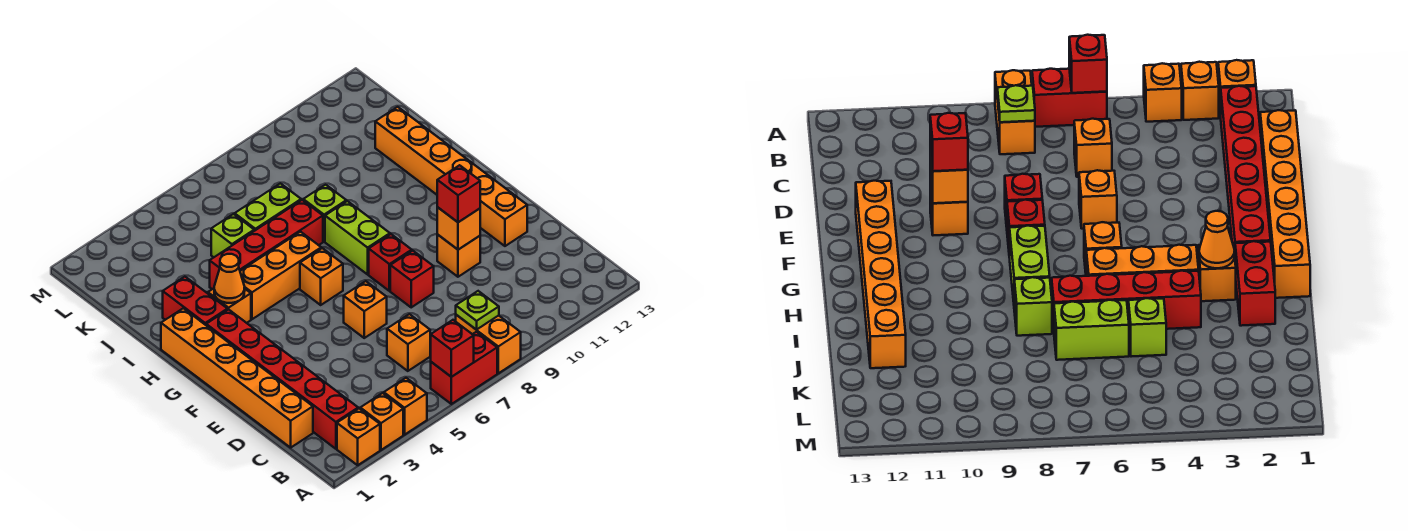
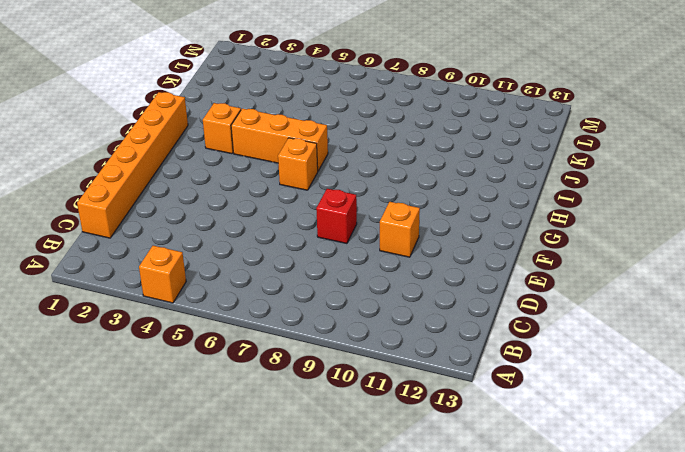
none -> orange brick A2 level 1
none -> orange brick A3 level 1
none -> red brick A6:A7 level 1

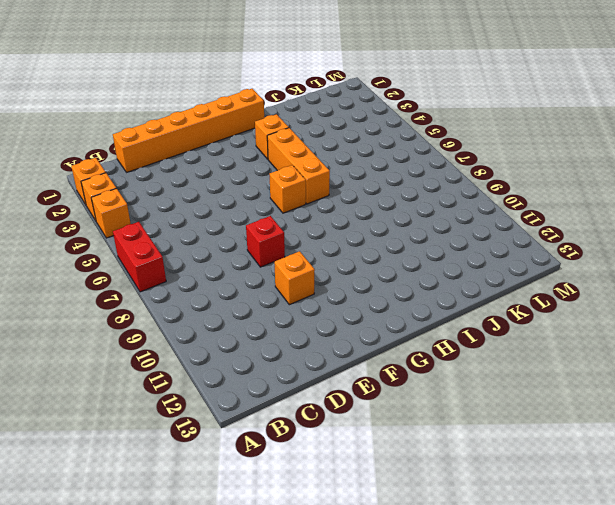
none -> orange brick A8:B8 level 1
none -> red brick B2:G2 level 1
none -> orange brick C6 level 1

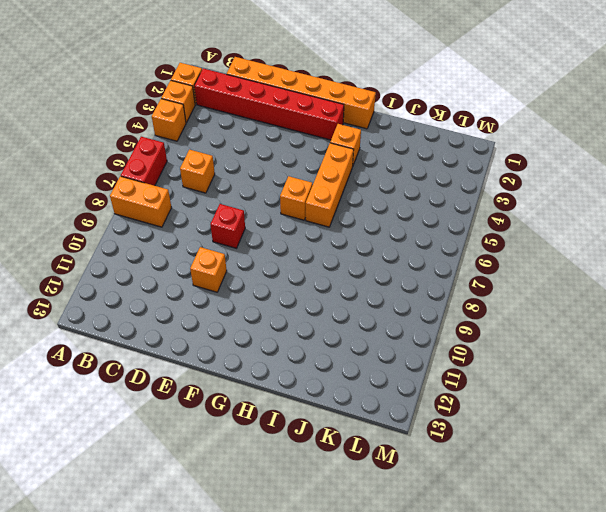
none -> orange brick E6 level 1
none -> orange brick E12:J12 level 1
none -> red brick F8 level 1

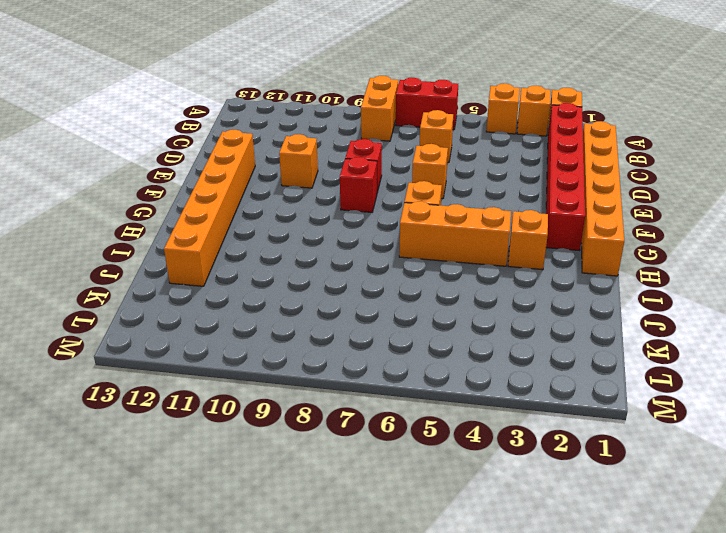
none -> lime brick G8:H8 level 1
none -> red brick H2:I2 level 1
none -> red brick I4:I7 level 1

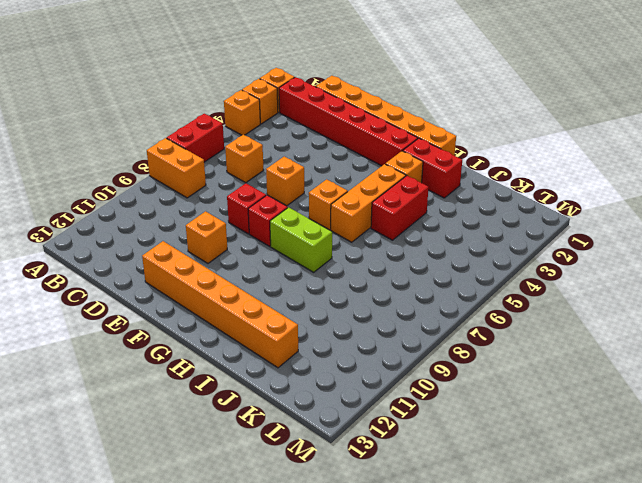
red brick I4:I5 level 1 -> red brick I4:I7 level 1
none -> lime brick I8 level 1
none -> lime brick J5 level 1
none -> lime brick J6:J7 level 1

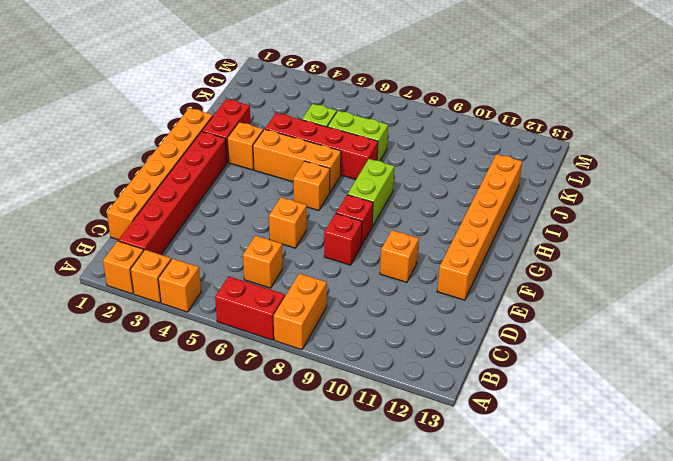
none -> lime brick I8 level 1
none -> red brick A6 level 2
none -> lime plate B8 level 2

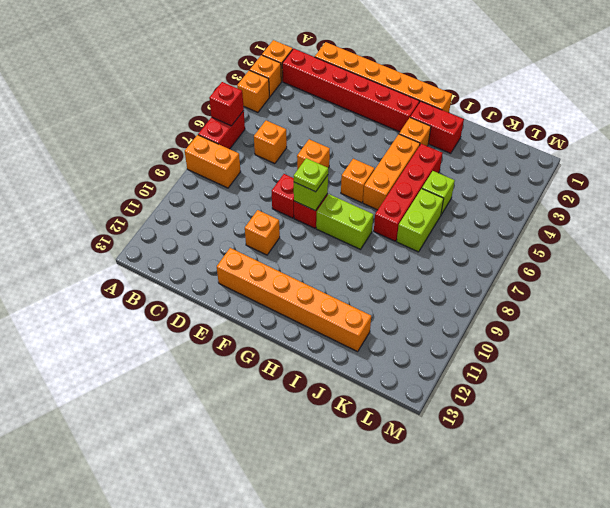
lime brick F8 level 2 -> lime brick I8 level 1
lime plate F8 level 3 -> lime plate B8 level 2
none -> orange brick E10 level 2
none -> orange cone H3 level 2
none -> red brick E10 level 3

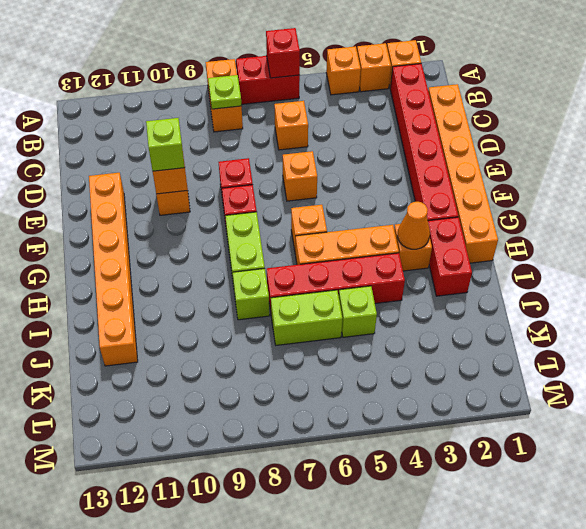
lime brick E10 level 3 -> red brick E10 level 3

